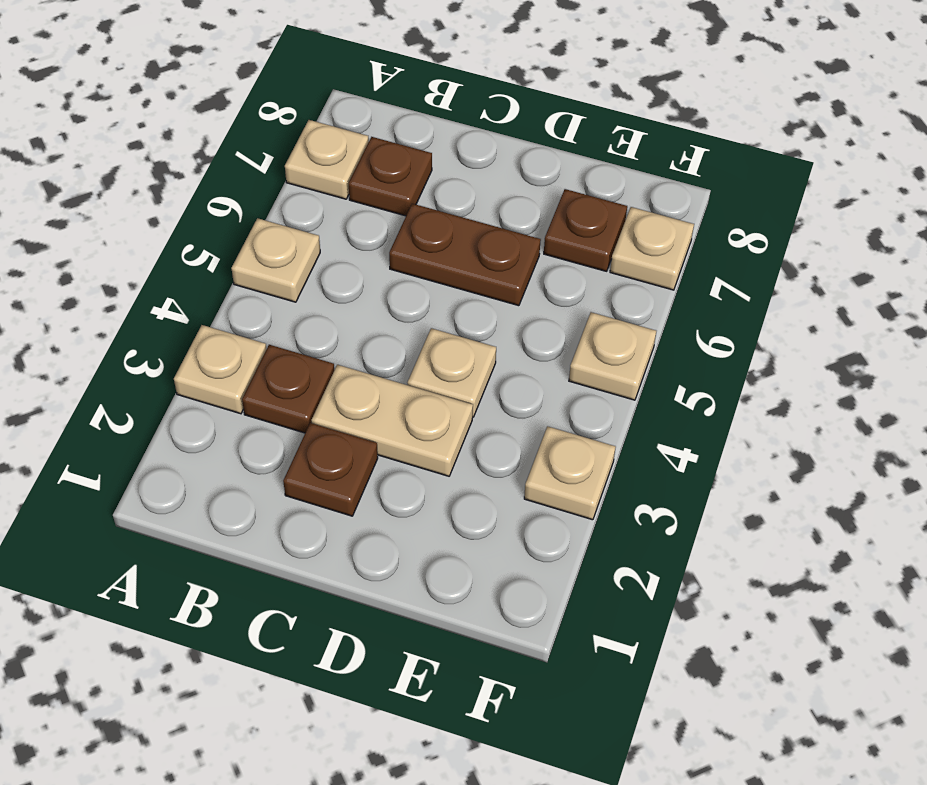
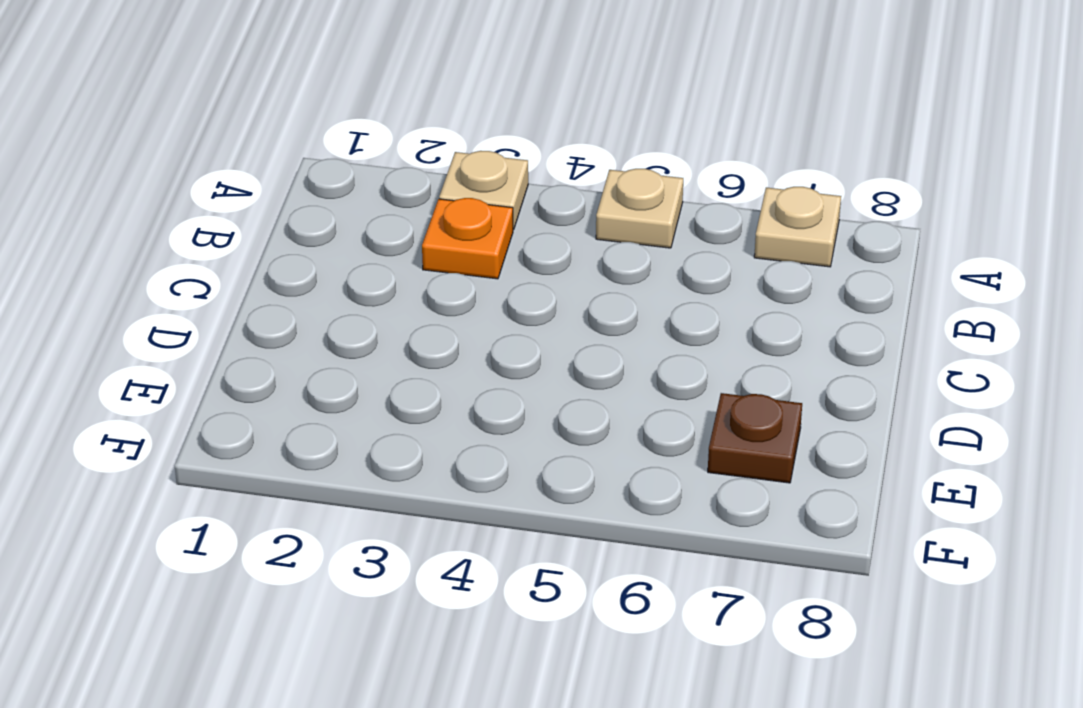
orange plate B3 level 1 -> brown plate B3 level 1
none -> brown plate B7 level 1
none -> brown plate C2 level 1
none -> tan plate C3:D3 level 1

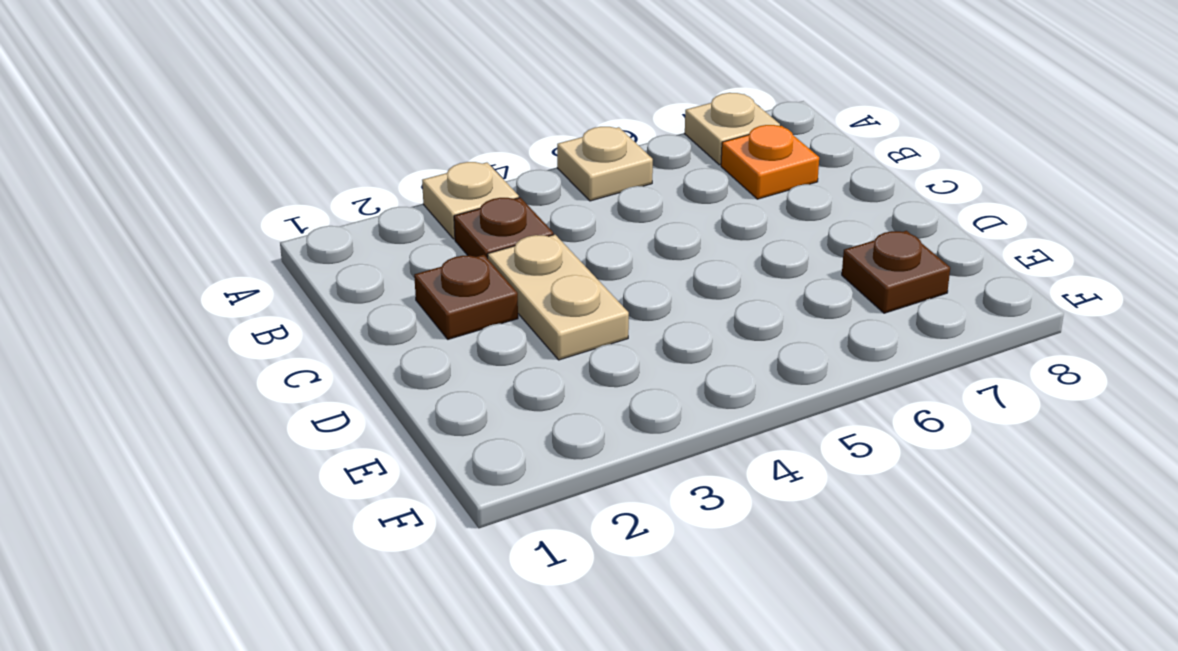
orange plate B7 level 1 -> brown plate B7 level 1
none -> brown plate C6:D6 level 1
none -> tan plate D4 level 1
none -> tan plate F3 level 1

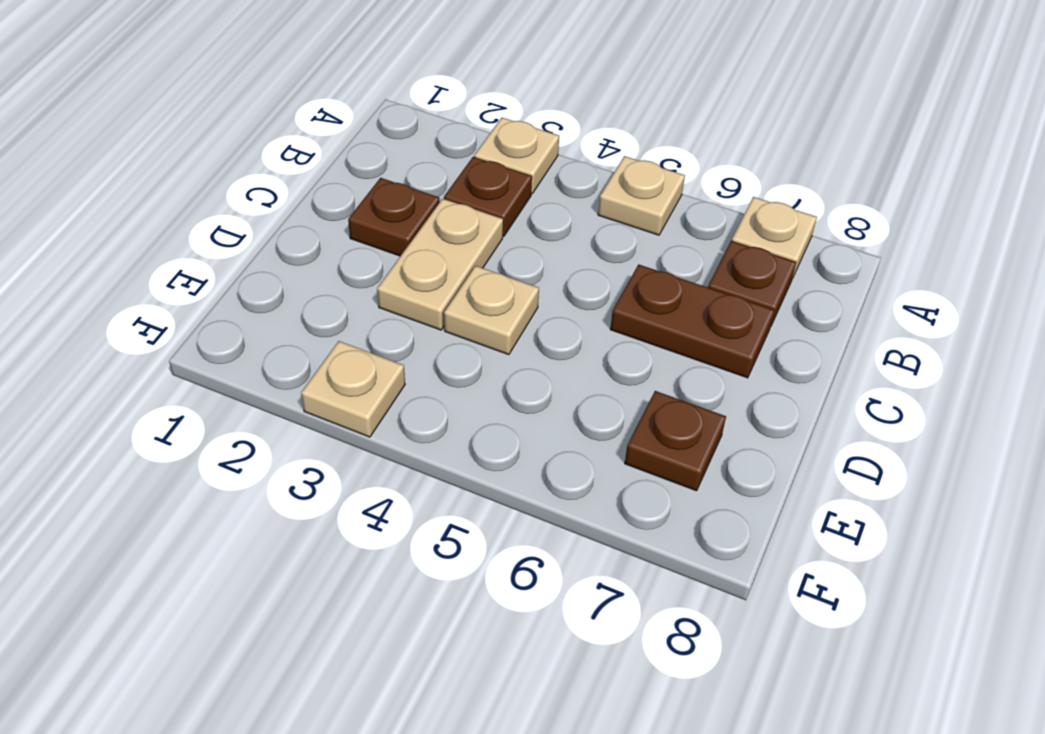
brown plate C6:C7 level 1 -> brown plate C6:D6 level 1
none -> tan plate F5 level 1
none -> tan plate F7 level 1

